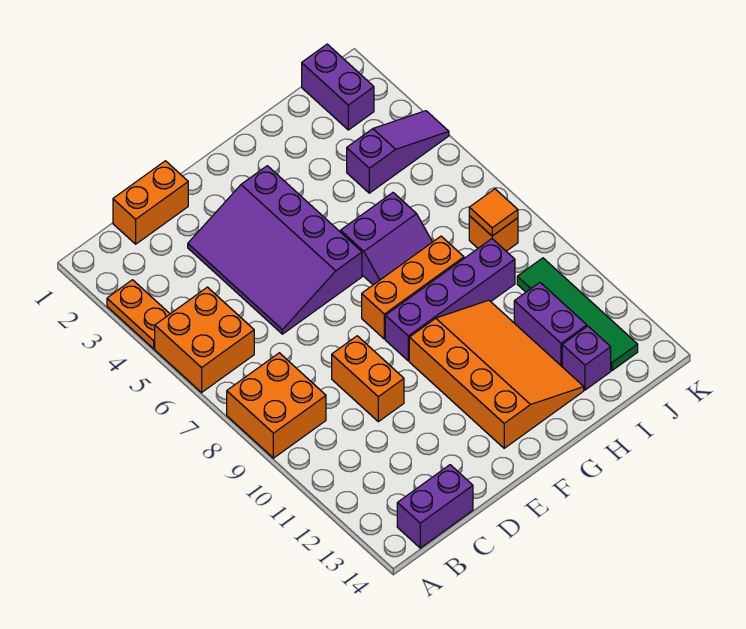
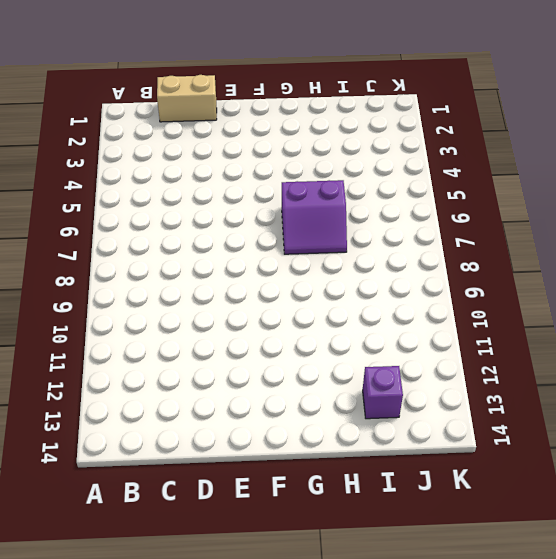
tan brick C1:D1 level 1 -> orange brick C1:D1 level 1
none -> orange plate A3:A4 level 1
none -> orange brick A5:B6 level 1
none -> orange brick A8:B9 level 1

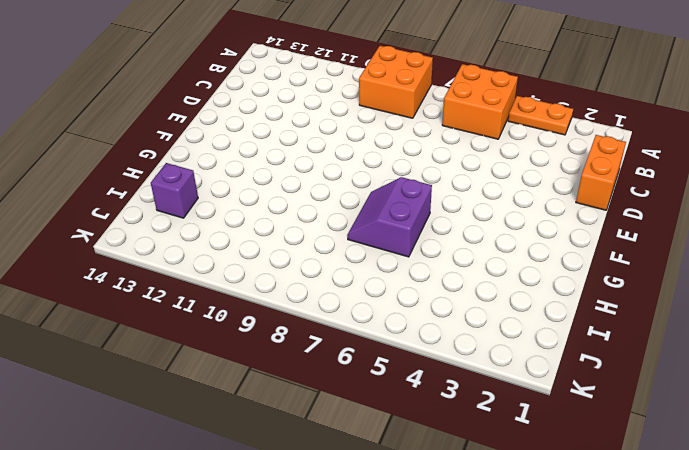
none -> purple brick B14:C14 level 1
none -> purple slope D3:F6 level 1 top F
none -> orange brick D9:D10 level 1

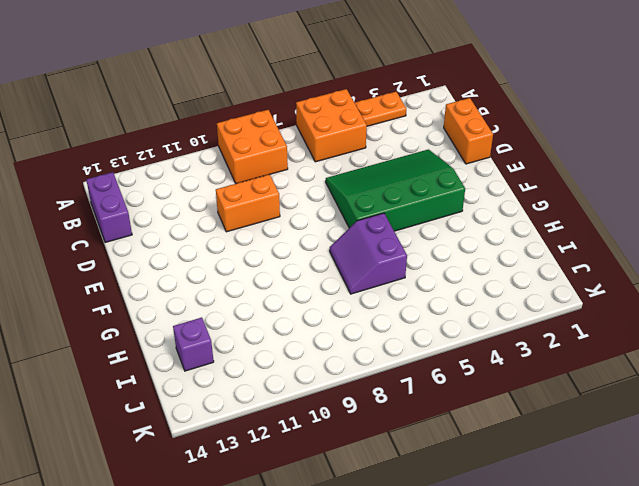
green slope D3:F6 level 1 top F -> purple slope D3:F6 level 1 top F
none -> orange brick F8:H8 level 1
none -> purple brick F9:I9 level 1
none -> orange slope F10:H13 level 1 top F

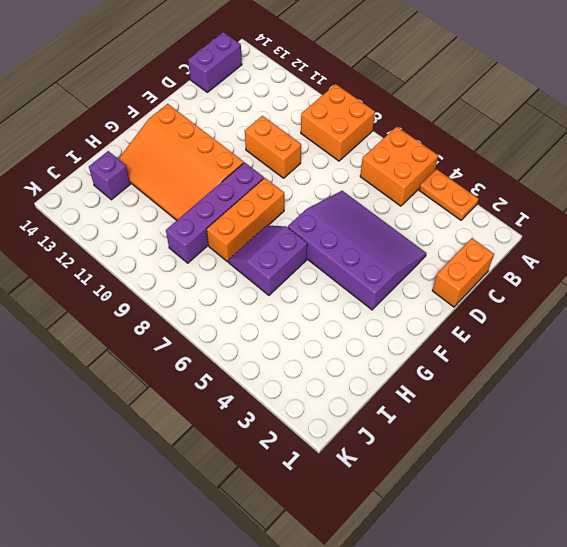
none -> purple slope I4:K4 level 1 top I
none -> purple brick I11:I12 level 1
none -> purple brick J1:J2 level 1

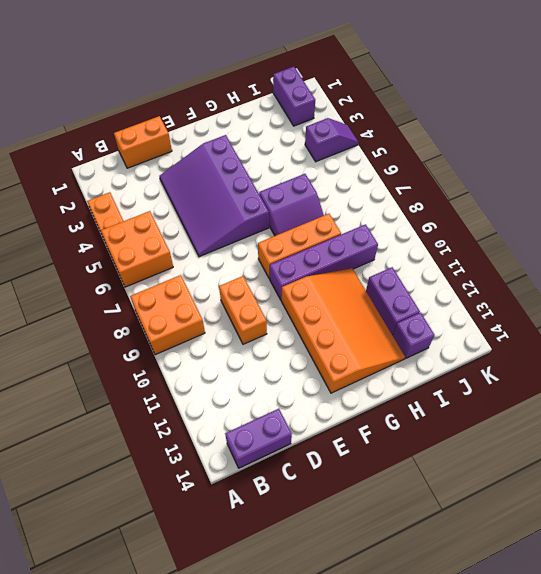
purple slope J4:K4 level 1 top J -> purple slope I4:K4 level 1 top I
none -> orange brick J8 level 1
none -> green tile J10:J13 level 1
none -> orange tile J8 level 2

